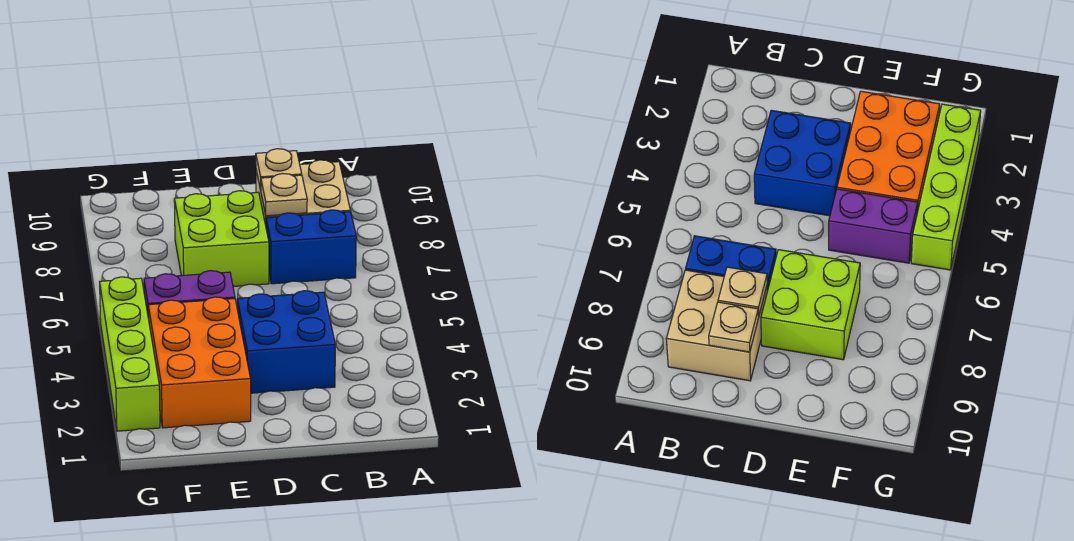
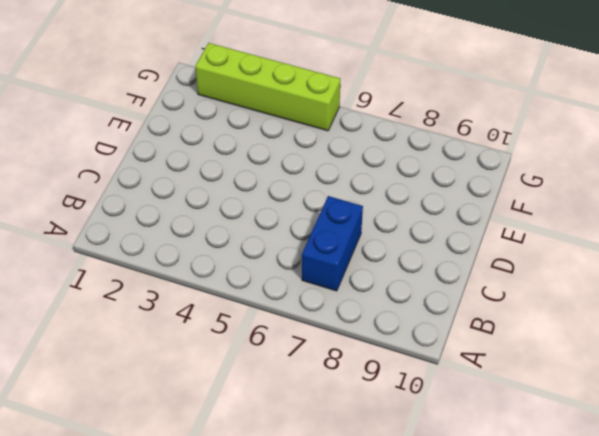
none -> tan brick B8:C9 level 1
none -> blue brick C3:D4 level 1

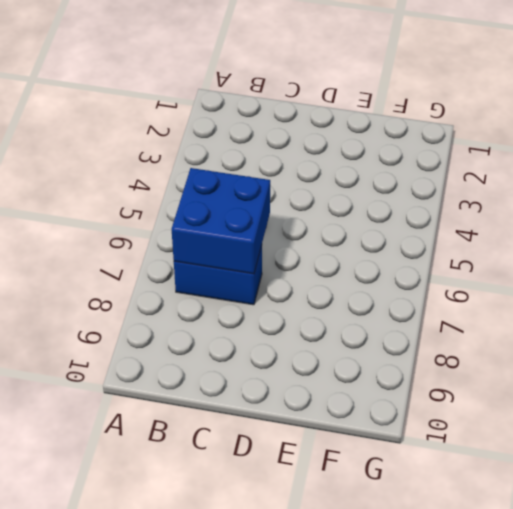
blue brick B6:C7 level 2 -> blue brick C3:D4 level 1
none -> tan brick B8:C9 level 1
none -> lime brick D7:E8 level 1

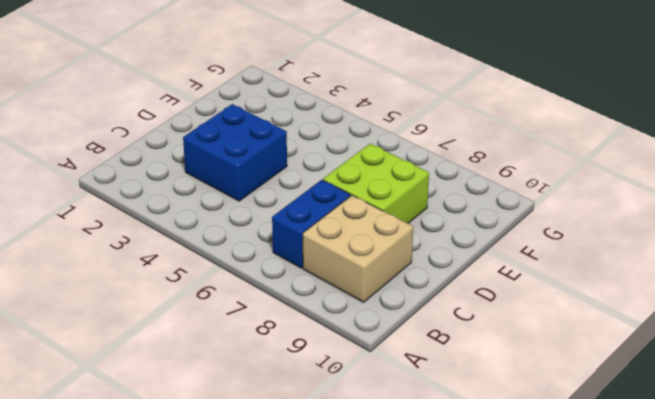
none -> orange brick E2:F4 level 1
none -> purple brick E5:F5 level 1

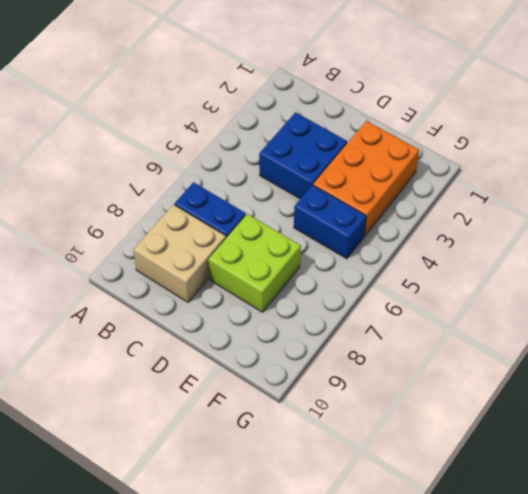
blue brick E5:F5 level 1 -> purple brick E5:F5 level 1
none -> lime brick G2:G5 level 1
none -> tan plate C8 level 2

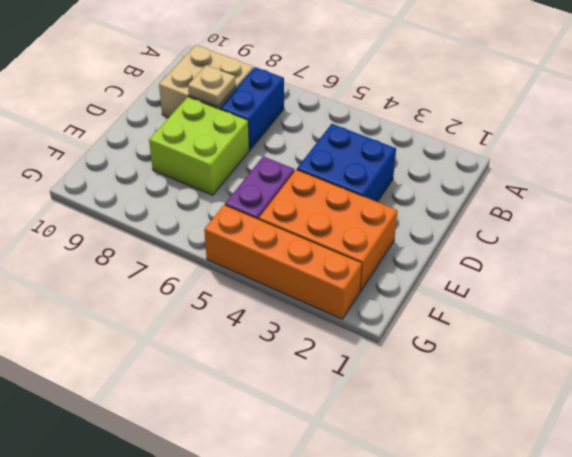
orange brick G2:G5 level 1 -> lime brick G2:G5 level 1
none -> tan plate C9 level 2

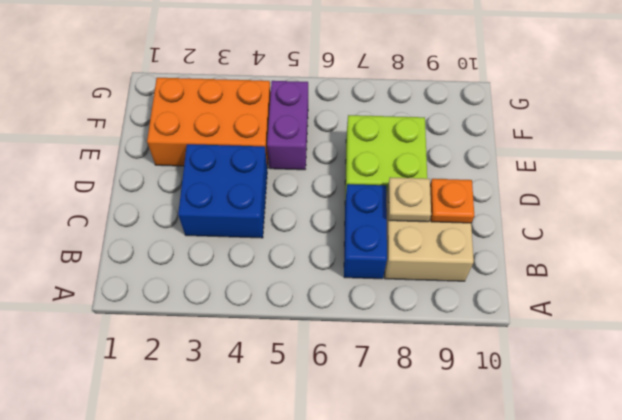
orange plate C9 level 2 -> tan plate C9 level 2
none -> lime brick G2:G5 level 1

